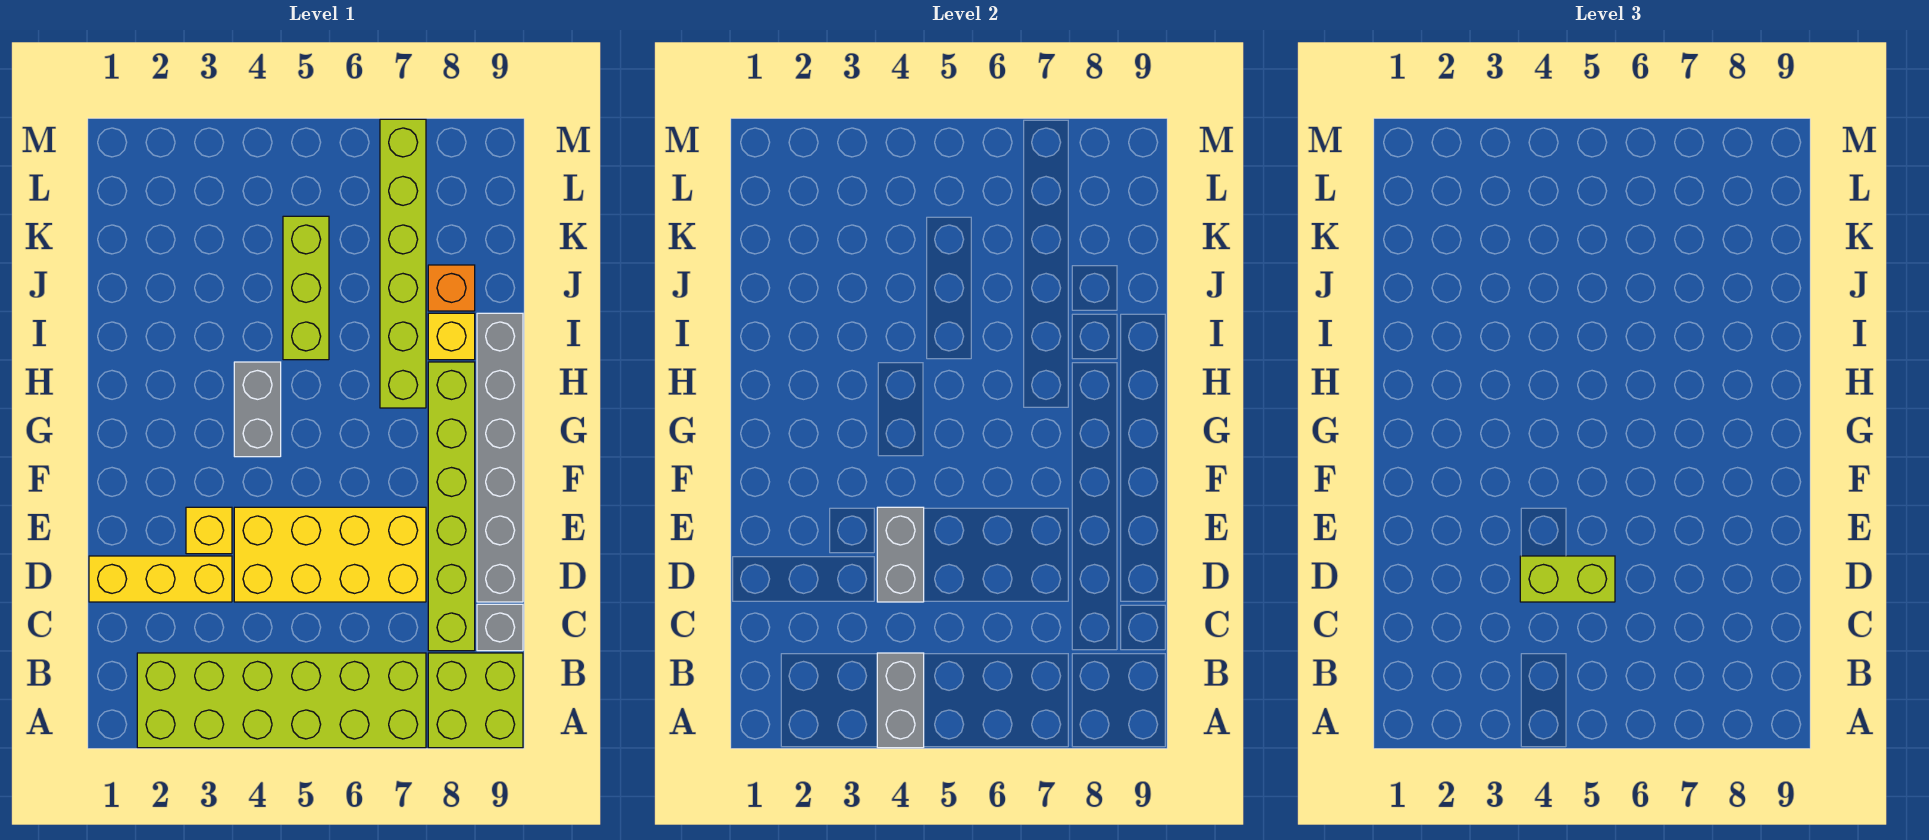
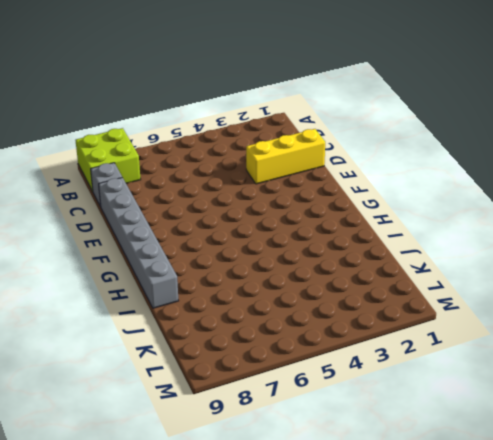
none -> lime brick A2:B7 level 1
none -> lime brick C8:H8 level 1
none -> yellow brick D4:E7 level 1

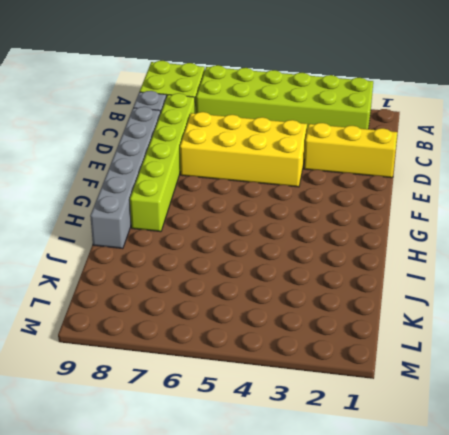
none -> yellow brick E3 level 1
none -> grey brick G4:H4 level 1
none -> lime brick H7:M7 level 1

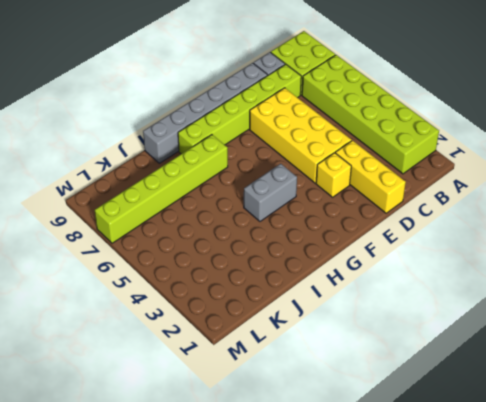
none -> lime brick I5:K5 level 1
none -> yellow brick I8 level 1
none -> orange brick J8 level 1

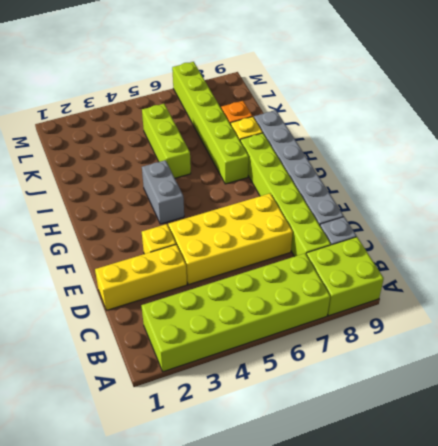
none -> grey brick A4:B4 level 2
none -> grey brick D4:E4 level 2
none -> lime brick D4:D5 level 3

